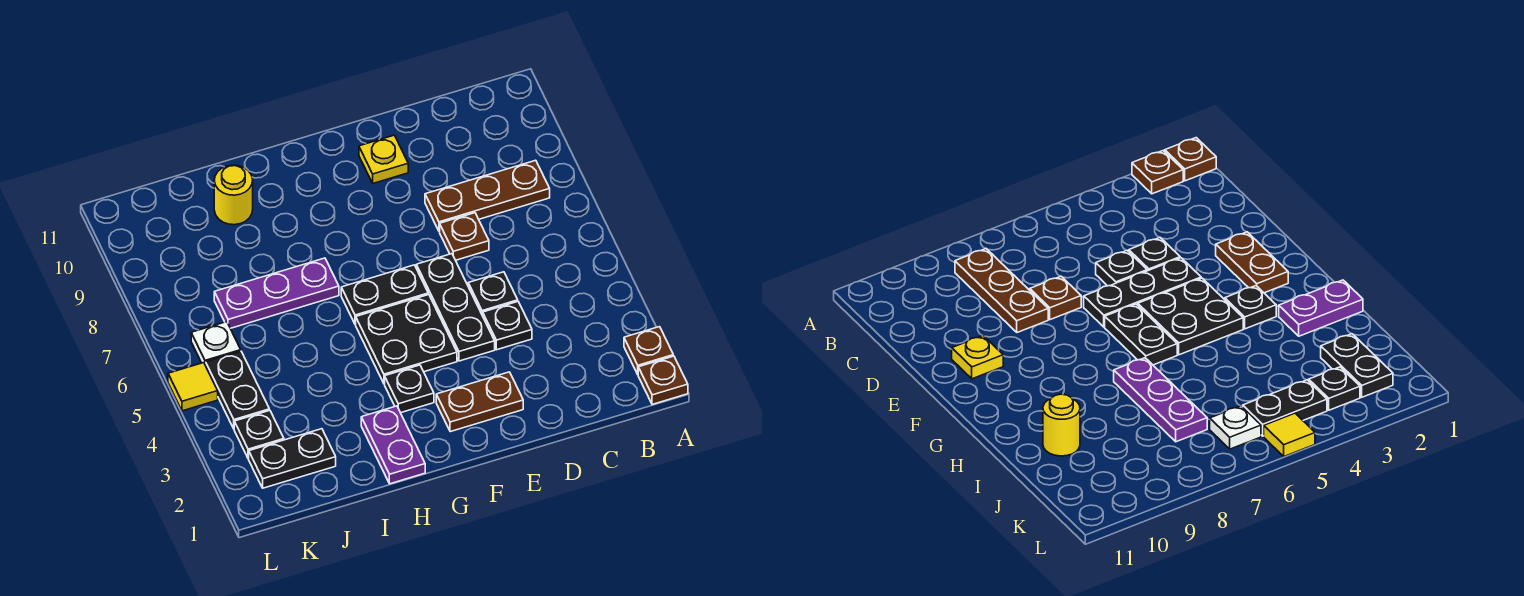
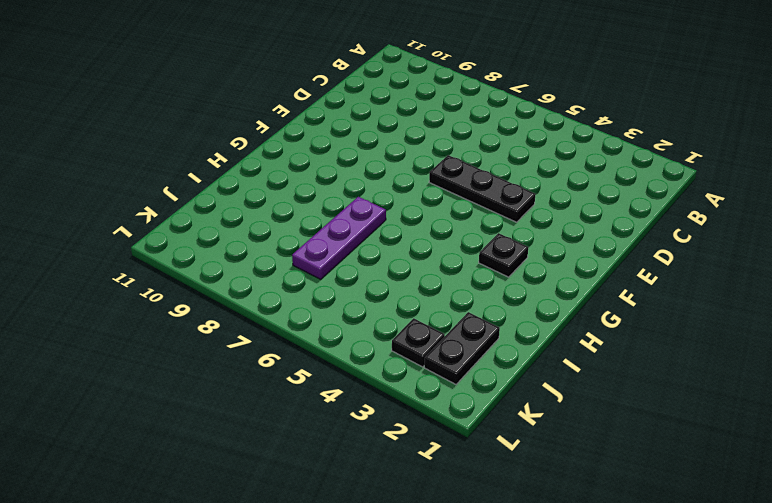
none -> brown plate A1 level 1
none -> brown plate A2 level 1
none -> brown plate B8:D8 level 1

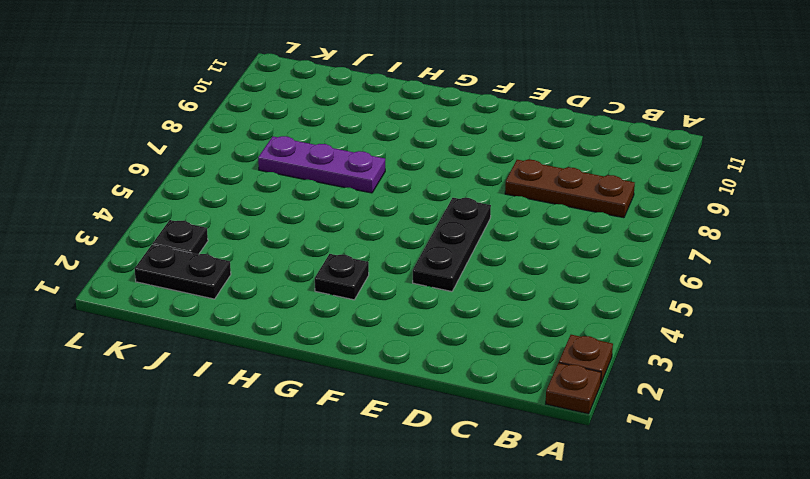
none -> black plate D4 level 1
none -> black plate D5 level 1
none -> brown plate D7 level 1

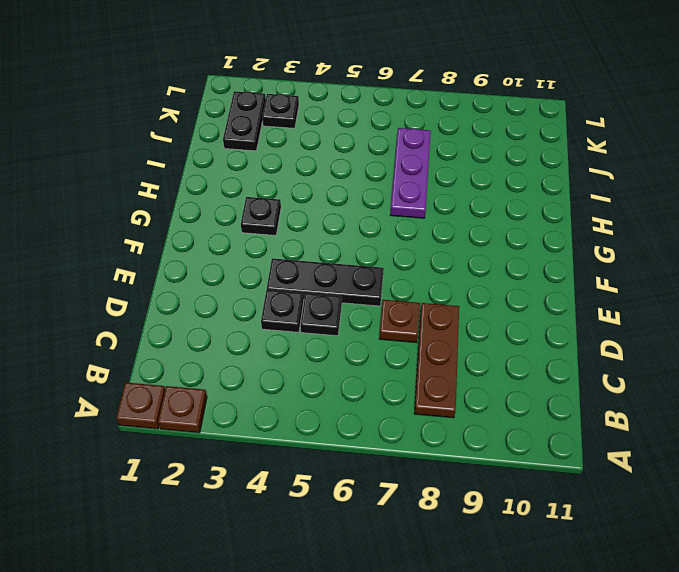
none -> brown plate E2:F2 level 1
none -> yellow plate E10 level 1
none -> black plate F4:G5 level 1

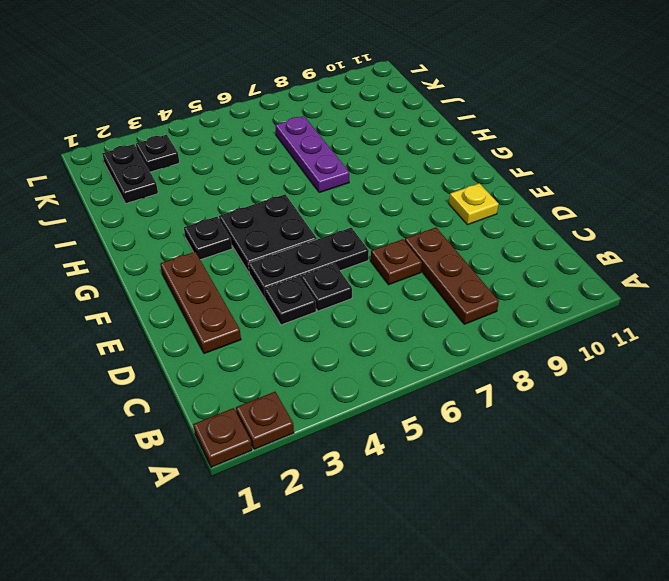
brown plate D2:F2 level 1 -> brown plate E2:F2 level 1
none -> black plate F6:G6 level 1
none -> purple plate H1:H2 level 1
none -> yellow round brick I10 level 1

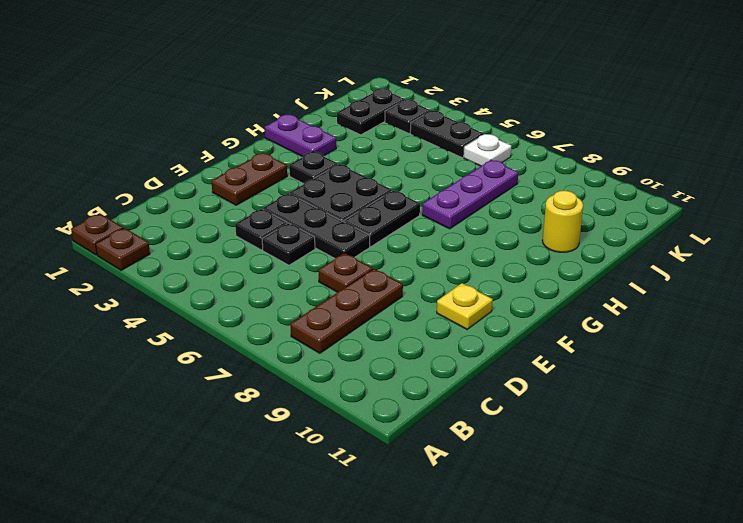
none -> yellow tile L5 level 1

